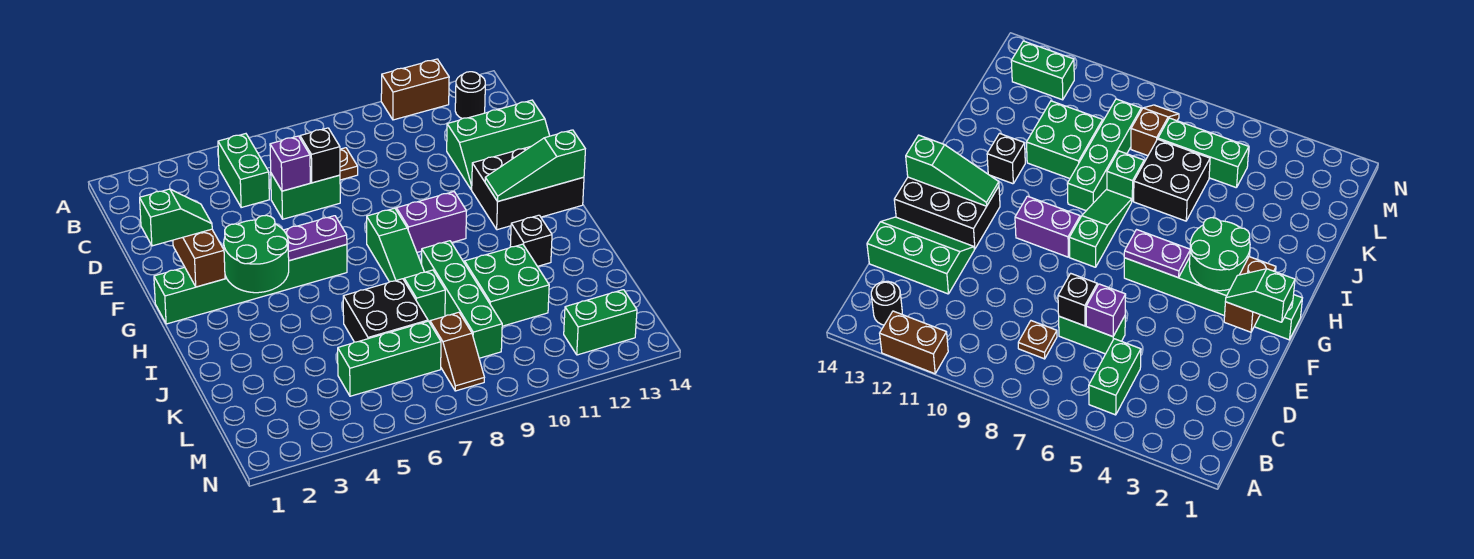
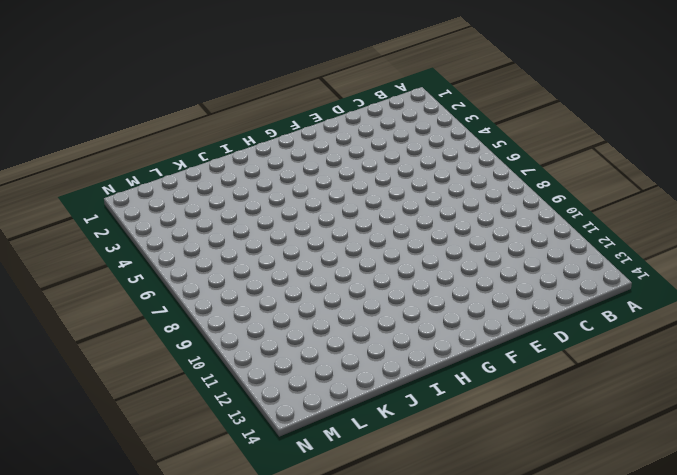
none -> brown brick A11:A12 level 1
none -> green brick B5:C5 level 1
none -> black round brick B13 level 1

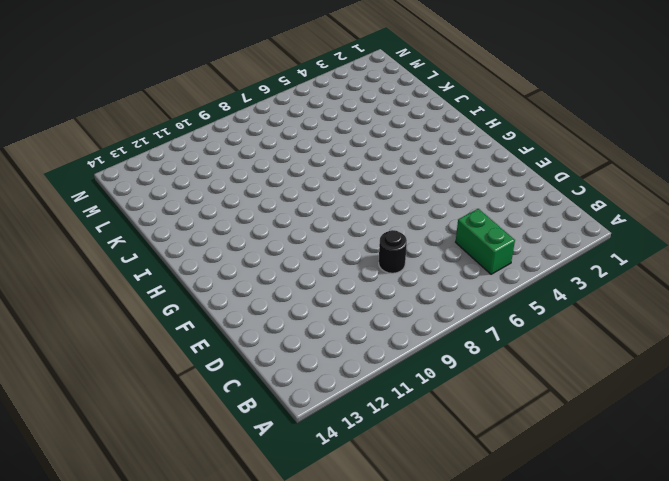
black round brick D8 level 1 -> black round brick B13 level 1
none -> brown brick A11:A12 level 1
none -> brown plate C8 level 1
none -> green brick D6:D7 level 1

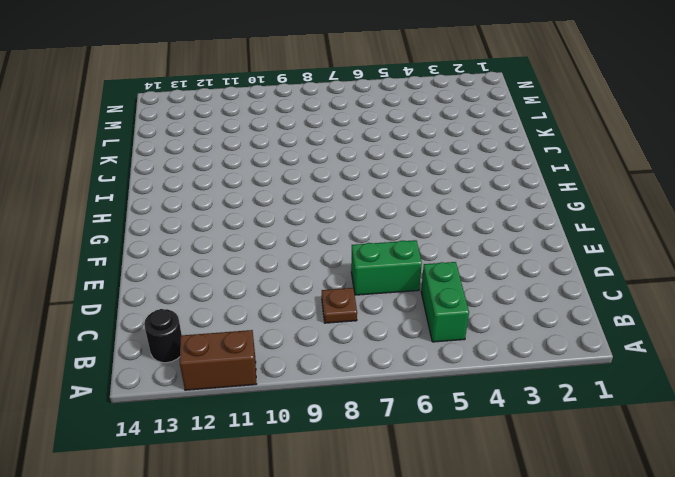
none -> green slope D12:E14 level 1 top D
none -> black brick F12:G14 level 1
none -> green brick G1:G6 level 1

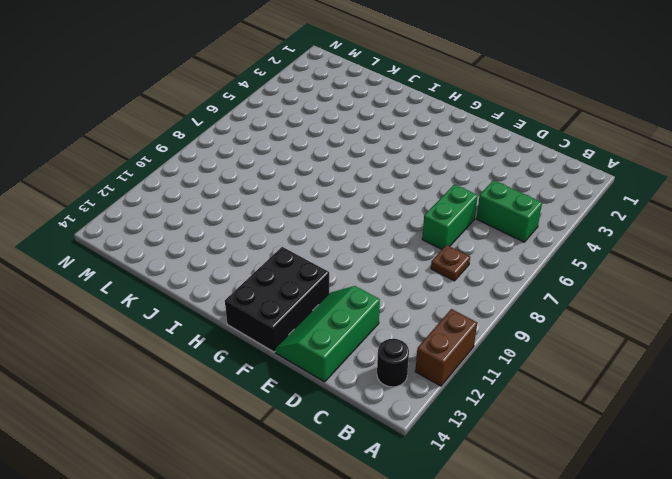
none -> green brick G1:G6 level 1
none -> green slope G8:I8 level 1 top G
none -> purple brick G9:G10 level 1

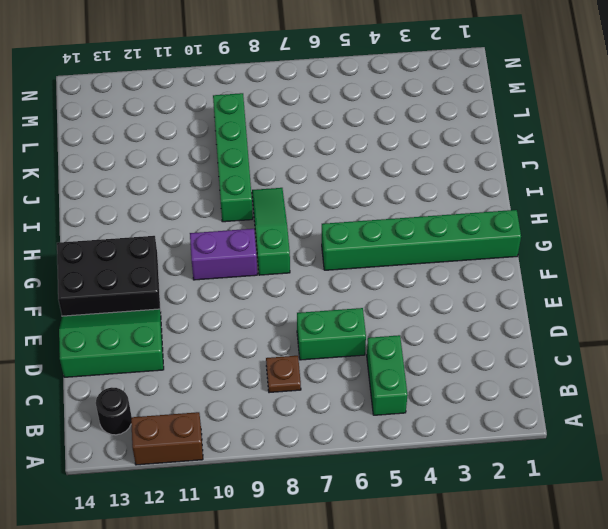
none -> black brick I12 level 1
none -> black brick J6:K7 level 1
none -> green brick J8 level 1

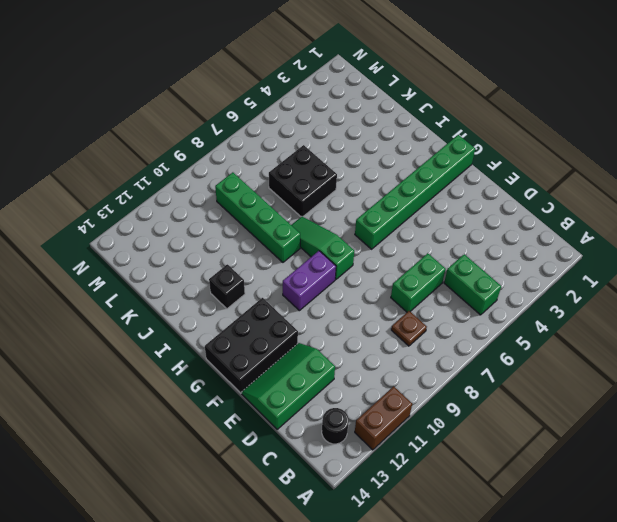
none -> green brick J8 level 1
none -> green brick J10:K11 level 1
none -> green brick L5:L7 level 1

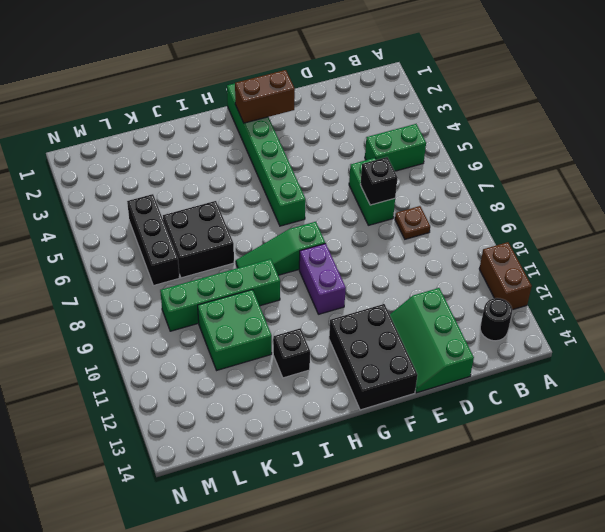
black brick L5:L7 level 1 -> green brick L5:L7 level 1
none -> green brick J8 level 1
none -> brown slope L8:M8 level 1 top L
none -> green brick M12:M13 level 1

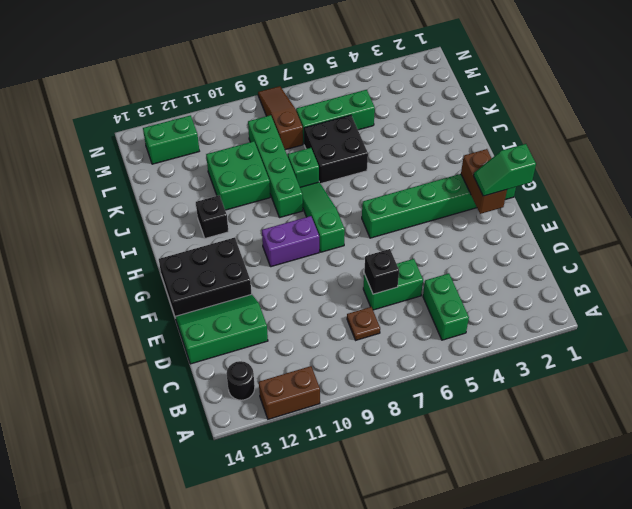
brown slope L8:N8 level 1 top L -> brown slope L8:M8 level 1 top L
none -> purple brick D6 level 2
none -> green round brick G3:H4 level 2
none -> purple plate G5:G6 level 2

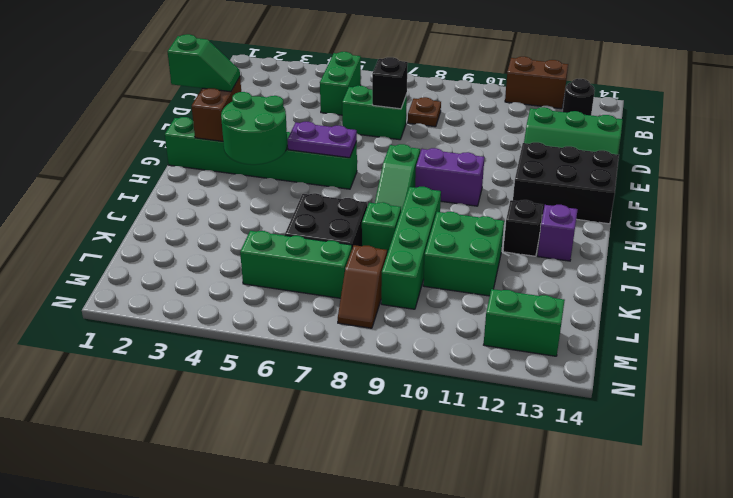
purple brick I13 level 1 -> purple brick D6 level 2
none -> green slope G12:G14 level 2 top 14

